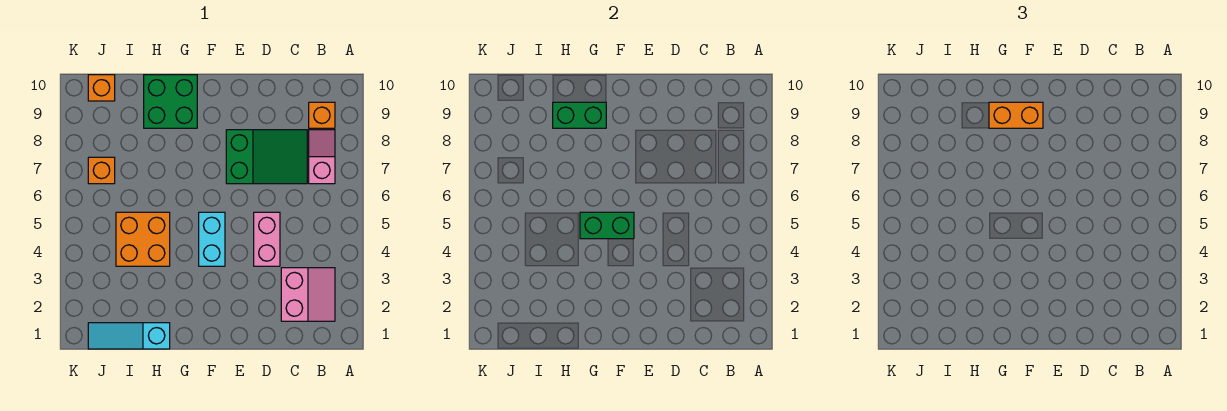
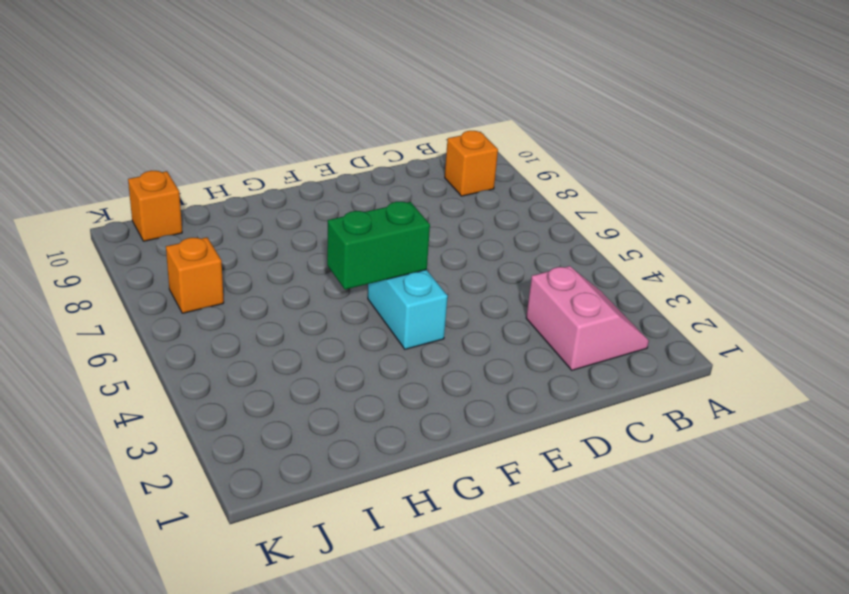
none -> pink slope B7:B8 level 1 top 7
none -> green slope C7:E8 level 1 top E
none -> pink brick D4:D5 level 1

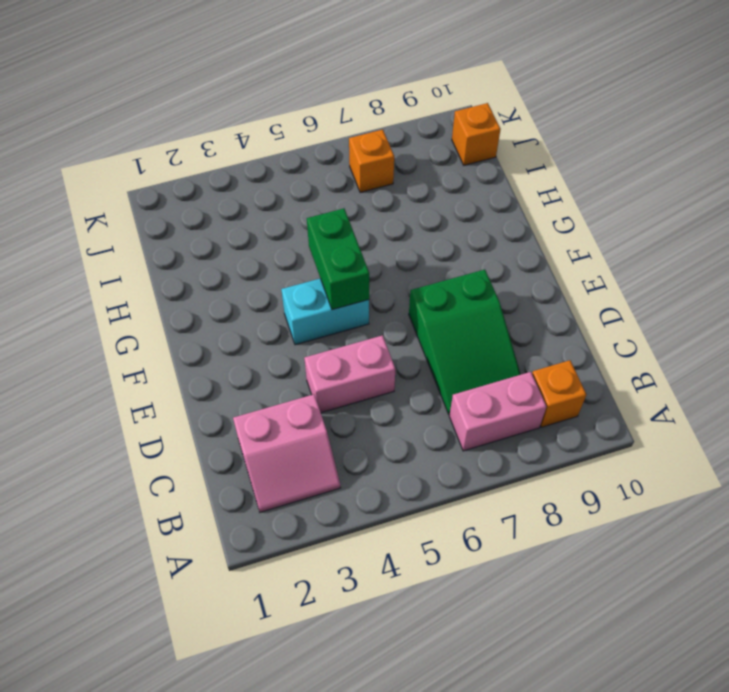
pink brick B7:B8 level 1 -> pink slope B7:B8 level 1 top 7
none -> green brick G9:H10 level 1
none -> cyan slope H1:J1 level 1 top H
none -> orange brick H4:I5 level 1

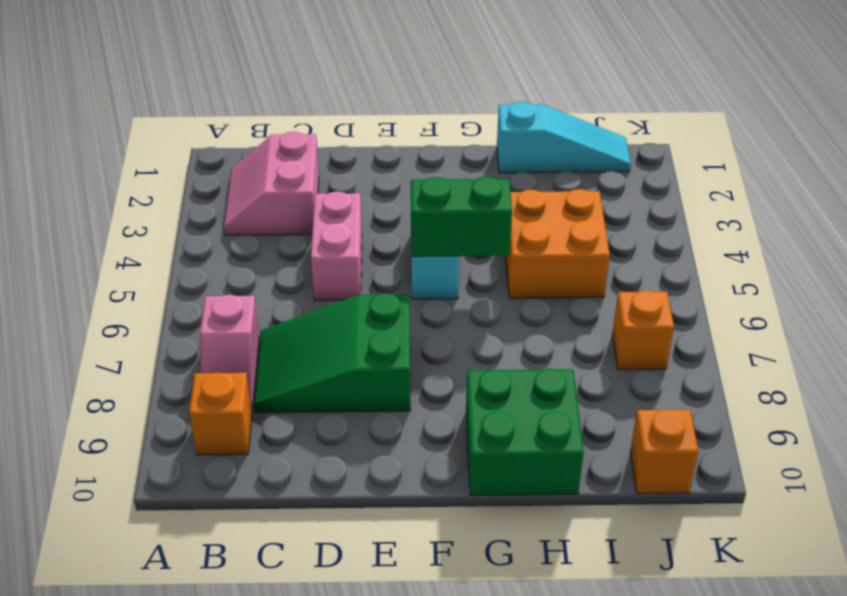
none -> green brick G9:H9 level 2
none -> orange brick F9:G9 level 3

